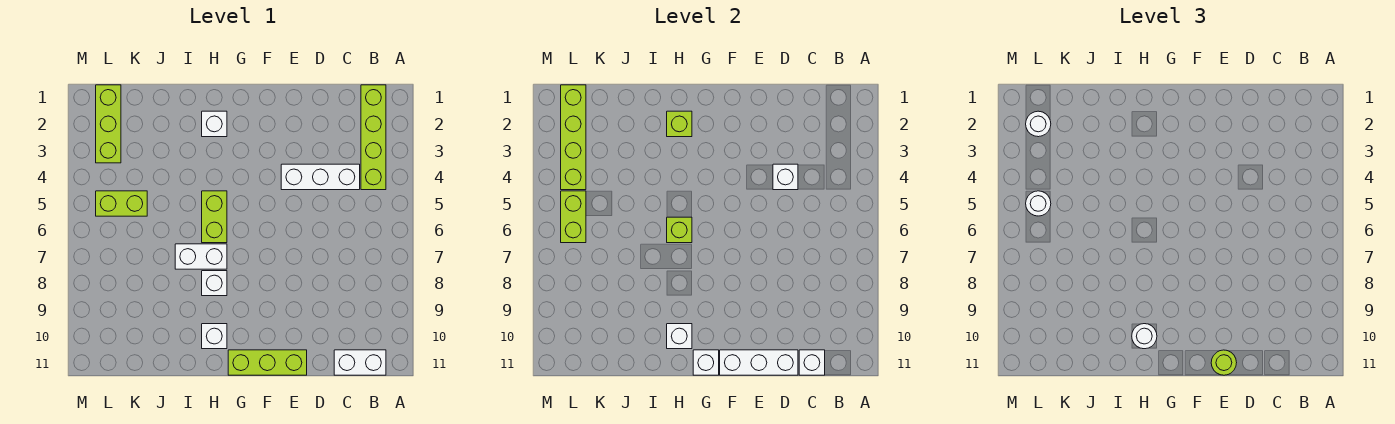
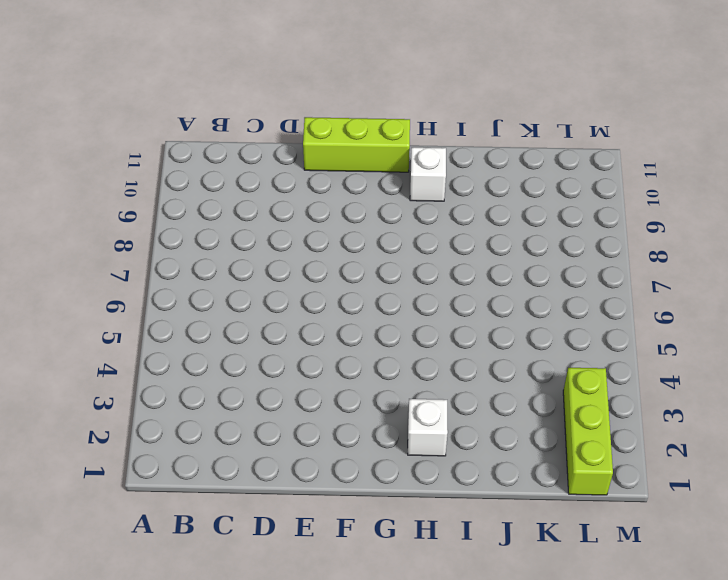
none -> lime brick B1:B4 level 1
none -> white brick B11:C11 level 1
none -> white brick C4:E4 level 1

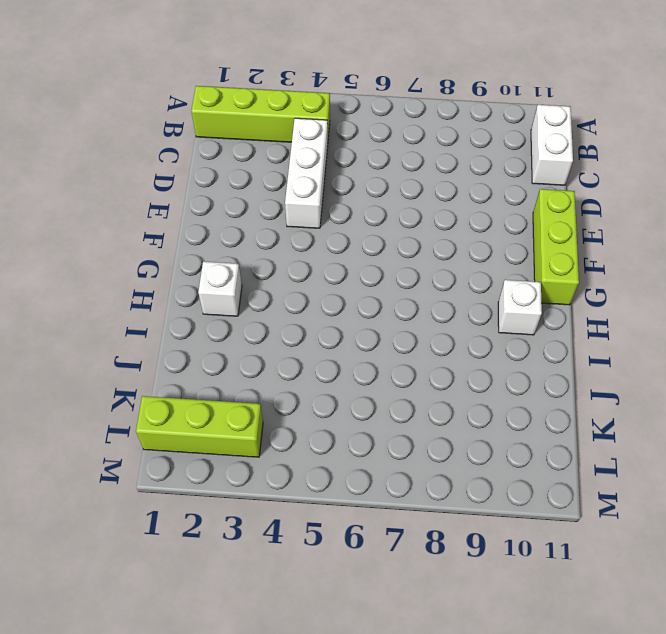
none -> lime brick H5:H6 level 1
none -> white brick H7:I7 level 1
none -> white brick H8 level 1

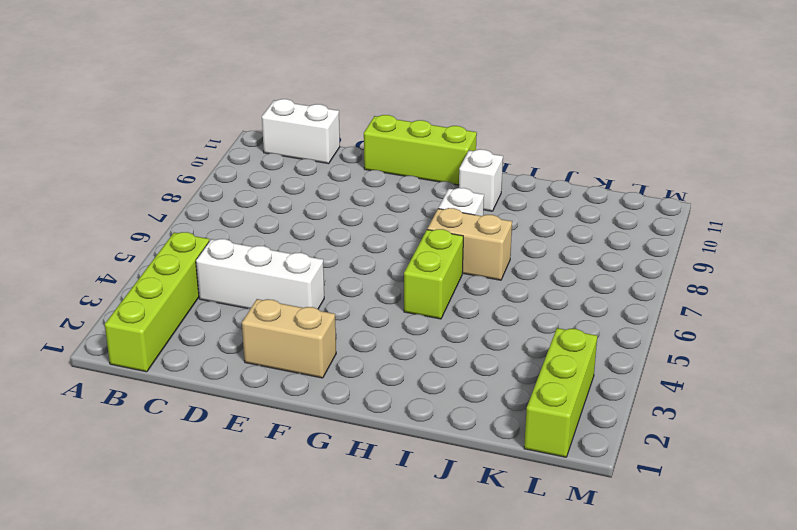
tan brick E2:F2 level 1 -> none
tan brick H7:I7 level 1 -> white brick H7:I7 level 1
none -> white brick H2 level 1
none -> lime brick K5:L5 level 1
none -> white brick C11 level 2

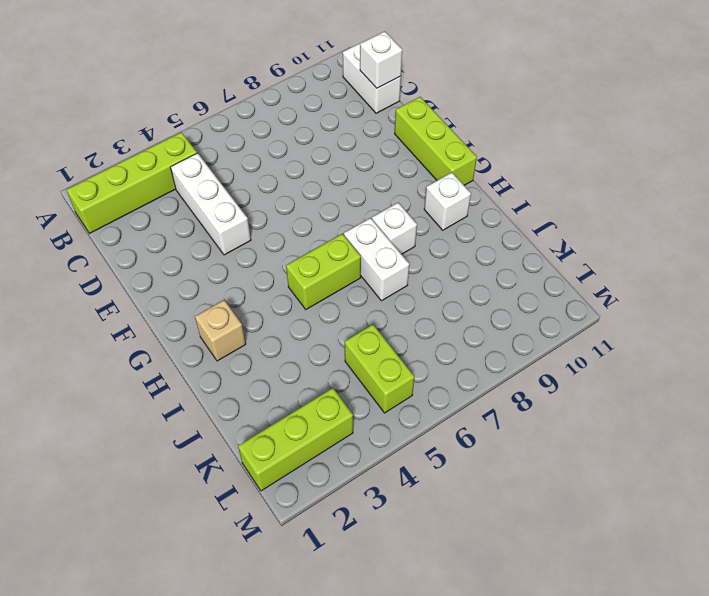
tan brick H2 level 1 -> white brick H2 level 1
none -> white brick D4 level 2
none -> white brick D11:F11 level 2
none -> white brick G11 level 2

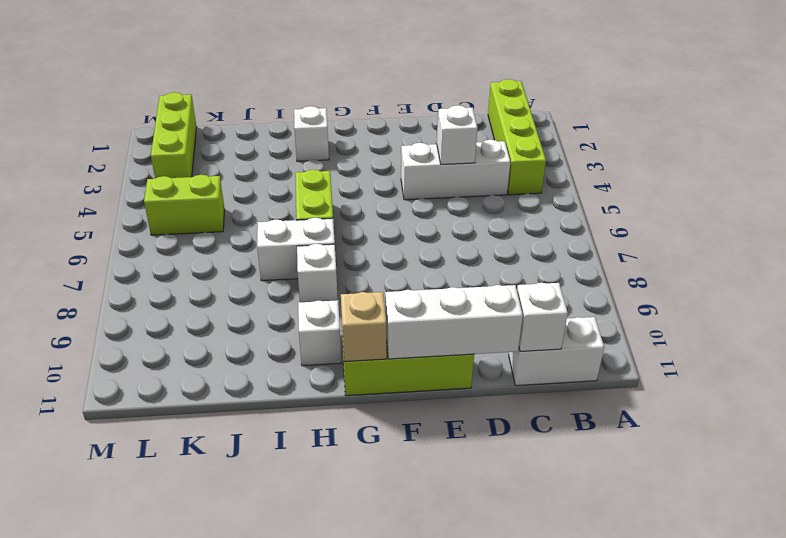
tan brick G11 level 2 -> white brick G11 level 2
none -> lime brick H2 level 2
none -> lime brick H6 level 2
none -> white brick H10 level 2

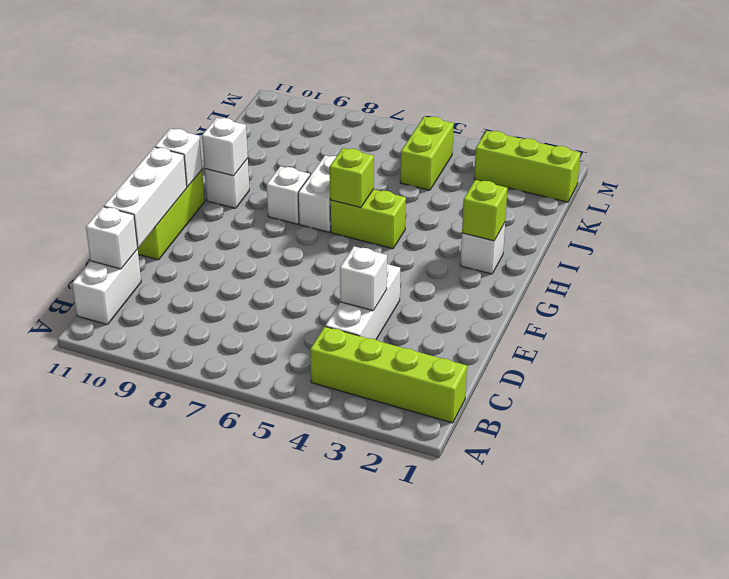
none -> lime brick L1:L4 level 2
none -> lime brick L5:L6 level 2
none -> lime round brick E11 level 3

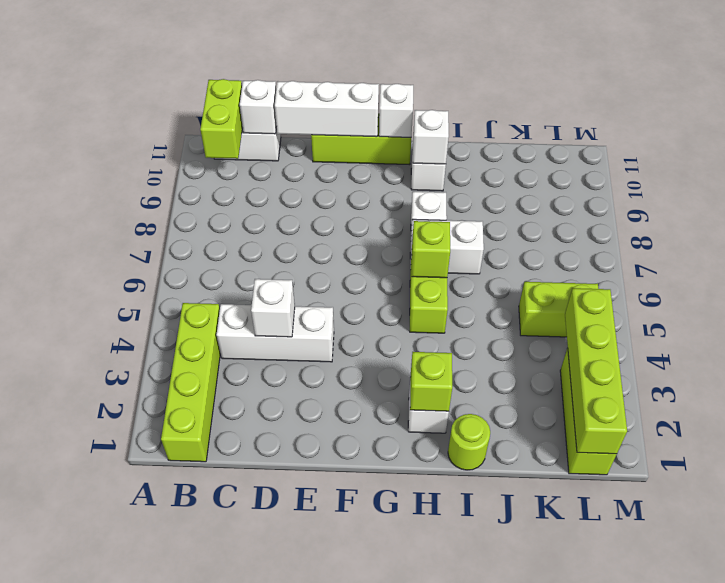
lime brick B10:B11 level 2 -> lime brick L5:L6 level 2
lime round brick I1 level 1 -> lime round brick E11 level 3
none -> white round brick H10 level 3
none -> white round brick L2 level 3
none -> white round brick L5 level 3

